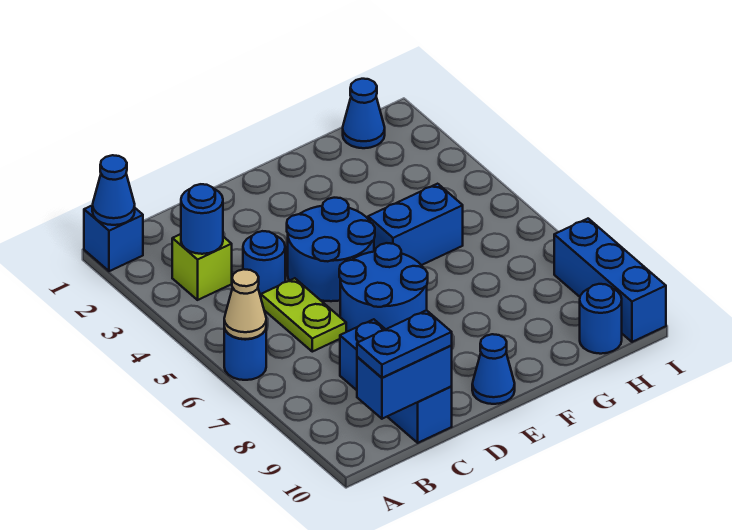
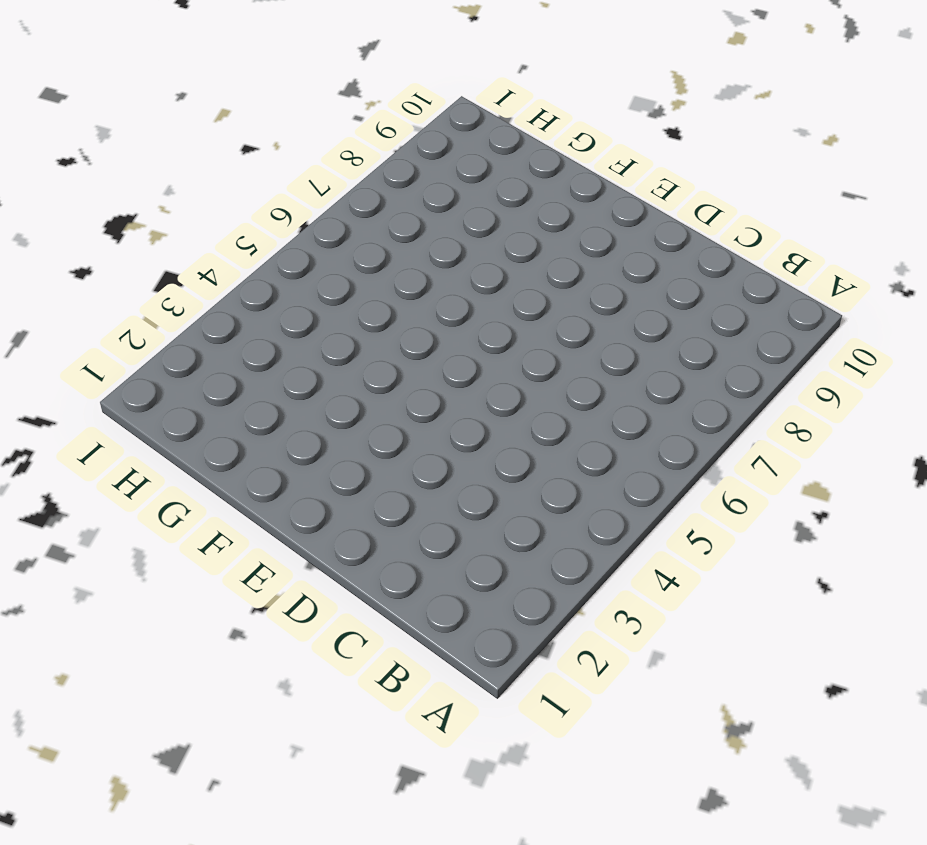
none -> blue brick A1 level 1
none -> blue round brick A6 level 1
none -> lime brick B3 level 1

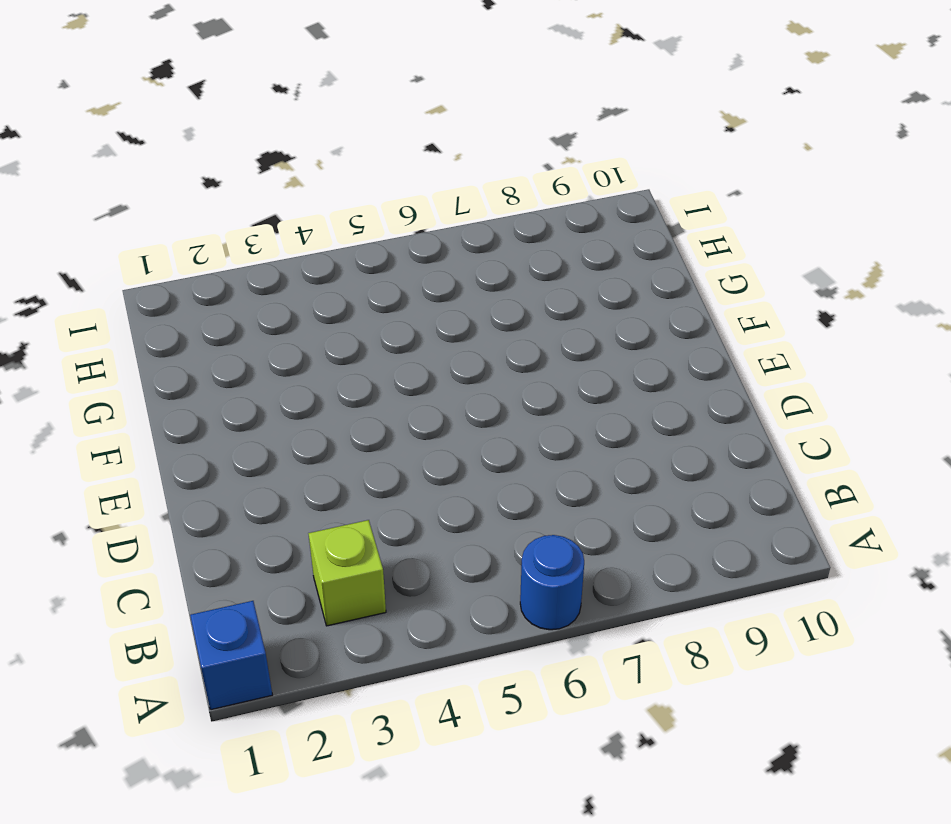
none -> blue round brick C4 level 1
none -> lime plate C5:C6 level 1
none -> blue brick C8:C10 level 1

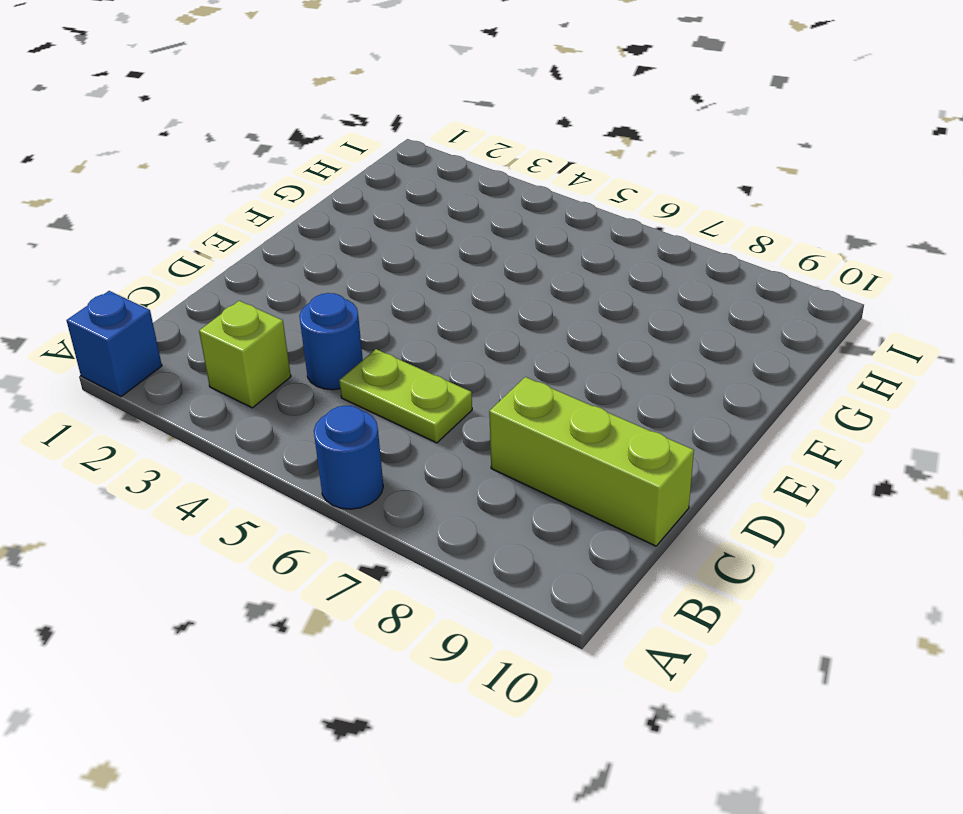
lime brick C8:C10 level 1 -> blue brick C8:C10 level 1
none -> blue round brick D4:E5 level 1
none -> blue round brick D6:E7 level 1
none -> blue cone E10 level 1

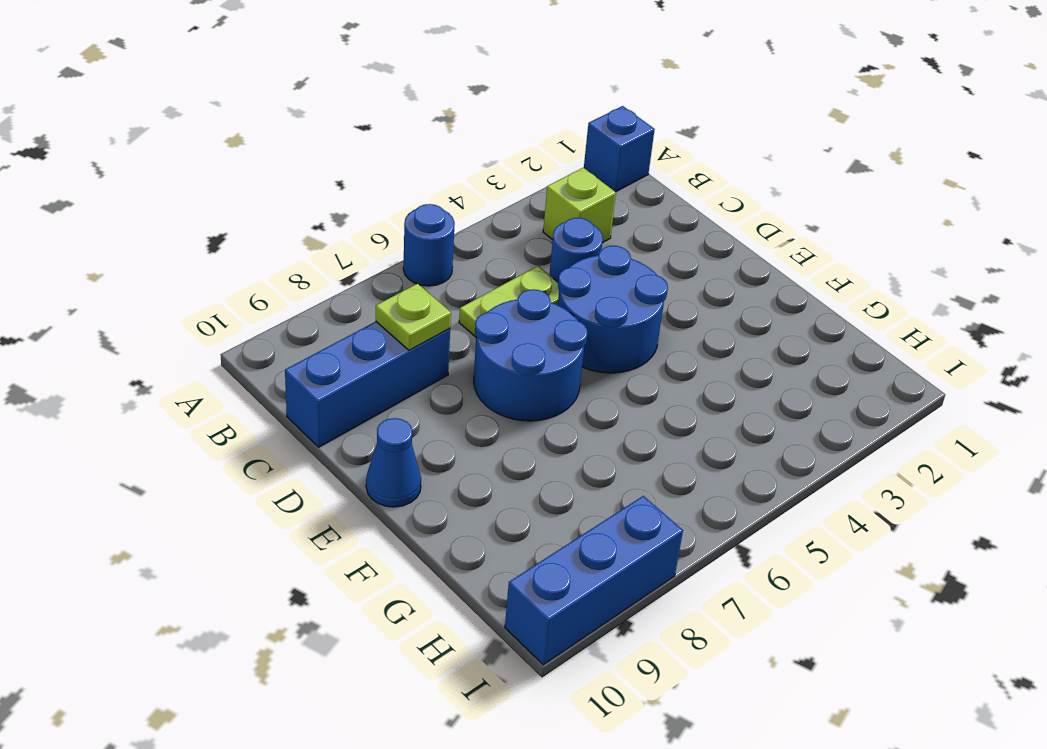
lime plate C8 level 2 -> none
none -> blue brick F5:G5 level 1
none -> blue cone H1 level 1
none -> blue round brick H10 level 1

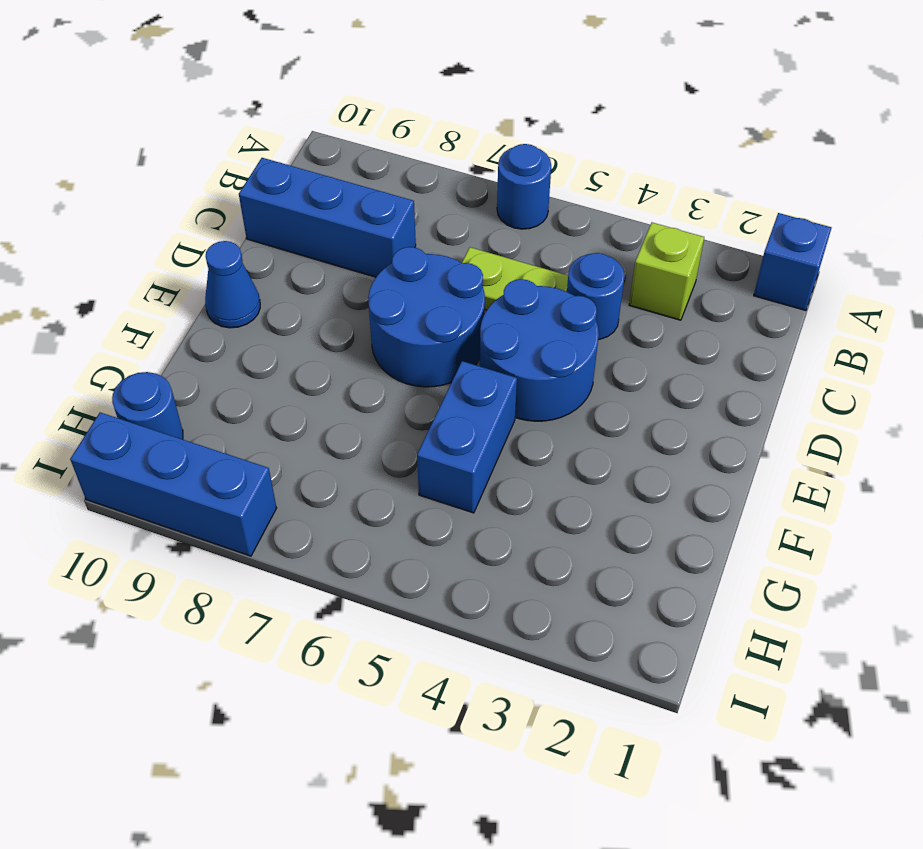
none -> blue cone H1 level 1
none -> blue cone A1 level 2
none -> tan cone A6 level 2

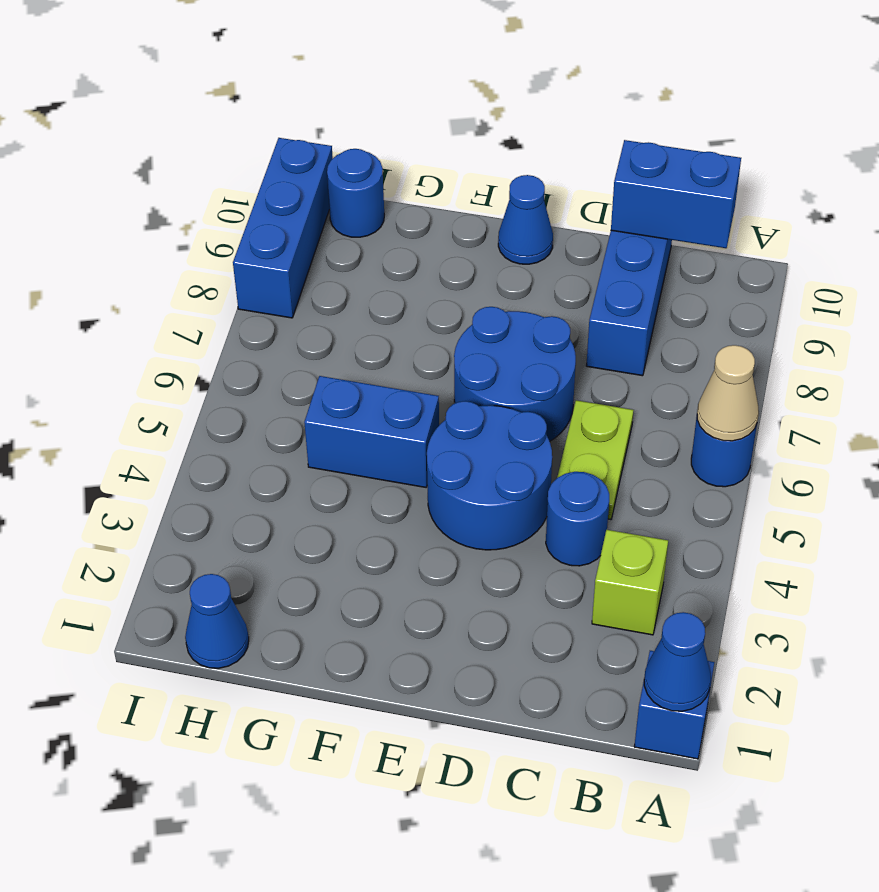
none -> blue round brick B3 level 2
none -> blue plate B10:C10 level 3

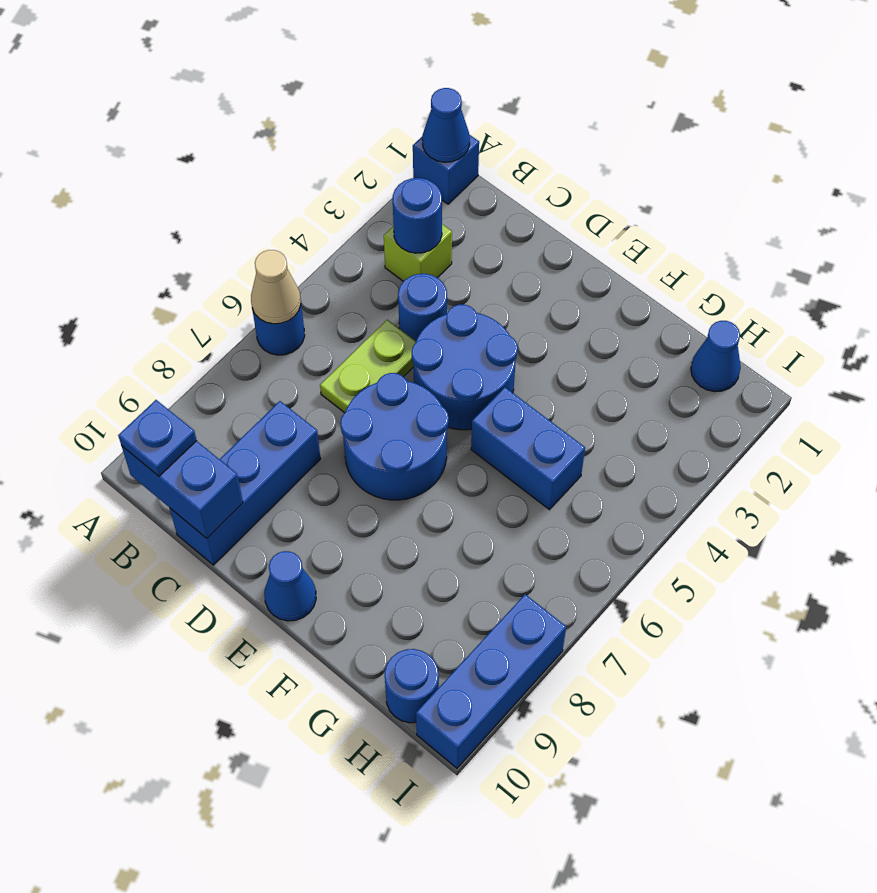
blue plate B10 level 3 -> blue plate B10:C10 level 3

